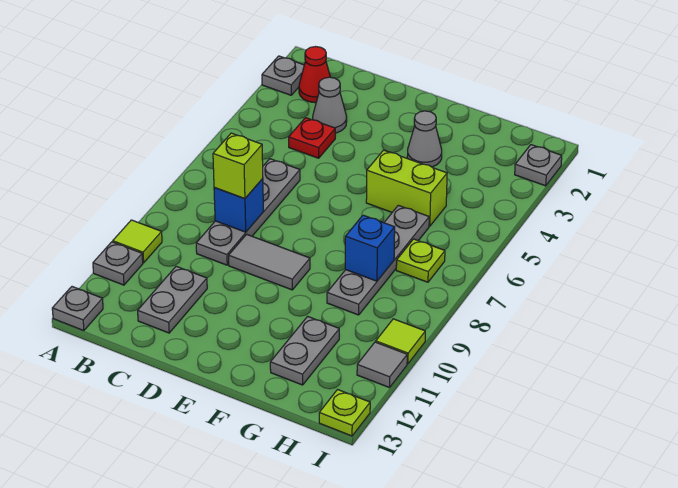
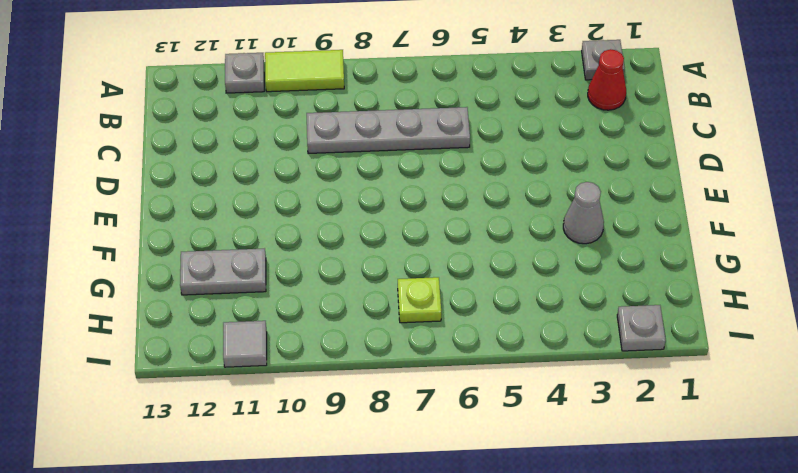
lime tile A9:A10 level 1 -> lime tile A10 level 1
none -> grey plate A13 level 1
none -> grey cone C3 level 1
none -> red plate C4 level 1

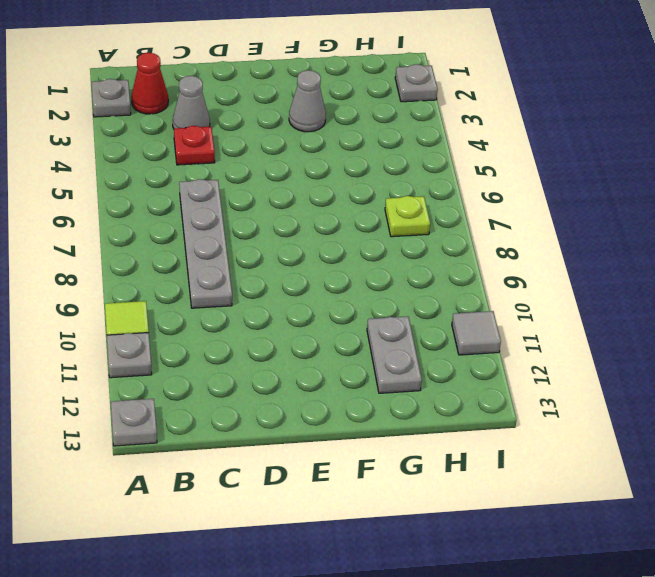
none -> grey plate C11:C12 level 1
none -> grey tile D9:E9 level 1
none -> lime brick F5:G5 level 1

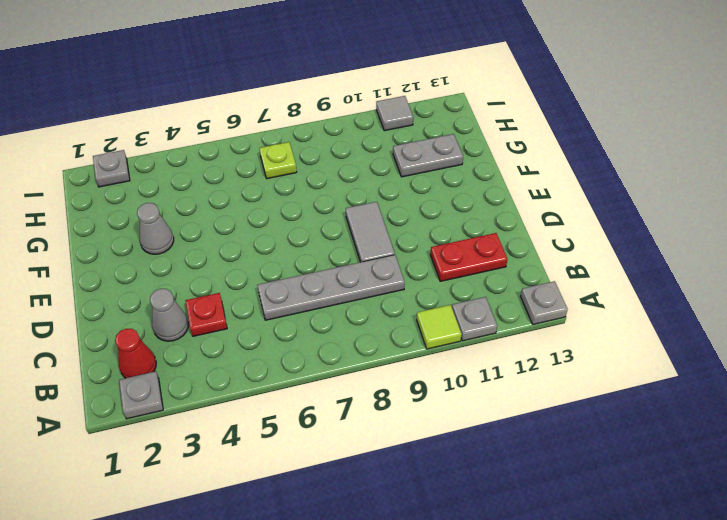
red plate C11:C12 level 1 -> grey plate C11:C12 level 1
none -> lime brick F5:G5 level 1
none -> grey plate G6:G9 level 1
none -> lime tile I10 level 1

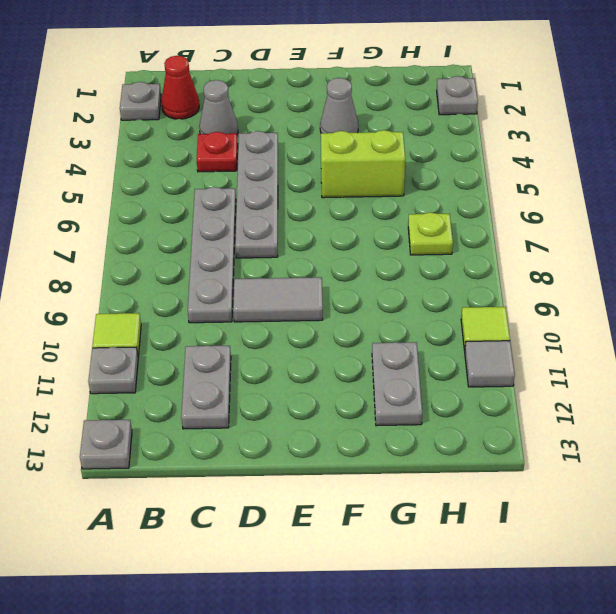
grey plate D4:D7 level 1 -> grey plate G6:G9 level 1
none -> lime plate I13 level 1
none -> blue brick C8 level 2
none -> blue brick G8 level 2

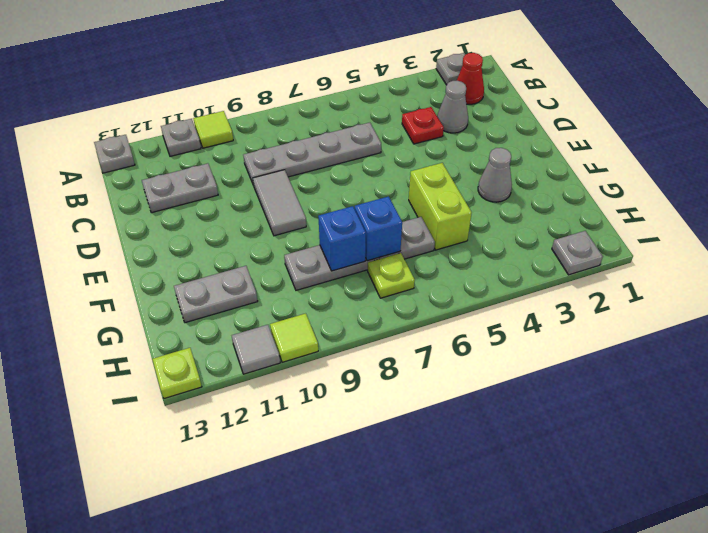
blue brick G7 level 2 -> blue brick C8 level 2
none -> lime brick C8 level 3

